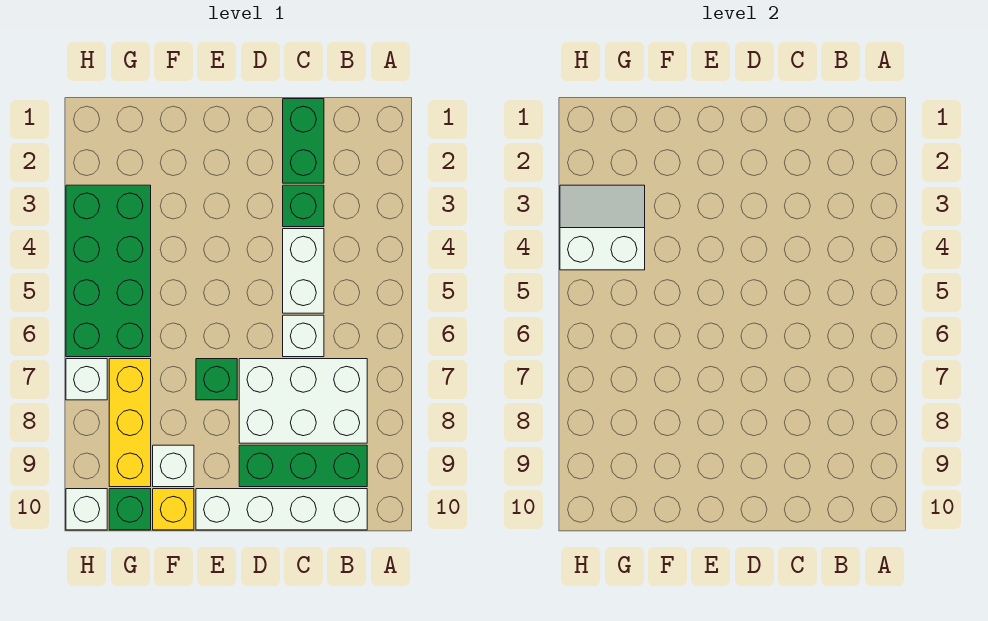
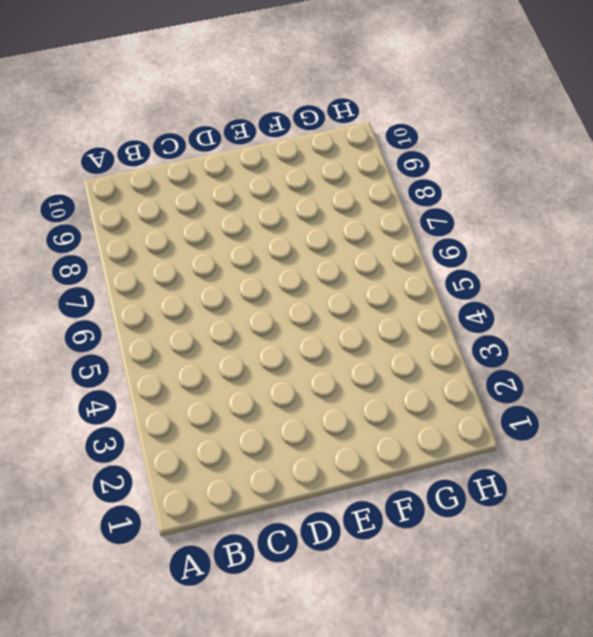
none -> white brick B7:D8 level 1
none -> green brick B9:D9 level 1
none -> white brick B10:E10 level 1

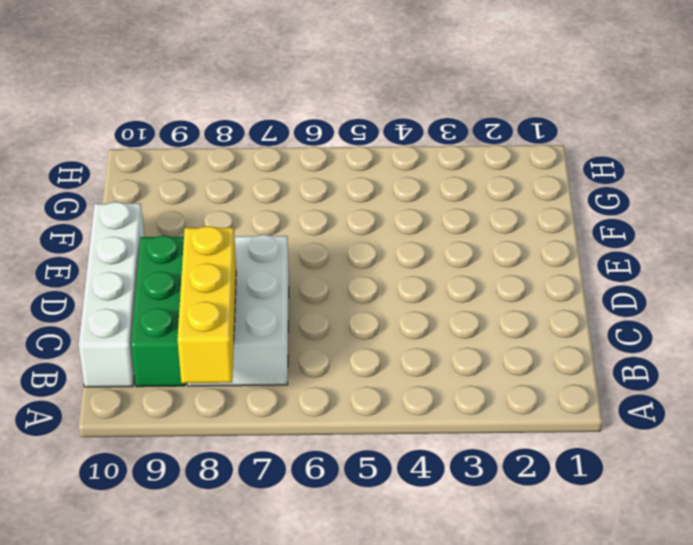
yellow brick A8:C8 level 2 -> yellow brick G7:G9 level 1
none -> green brick C1:C2 level 1
none -> green brick C3 level 1
none -> white brick C4:C5 level 1

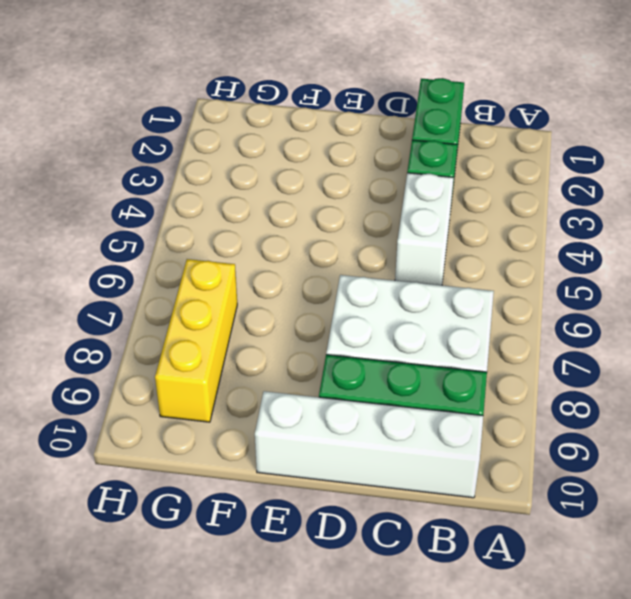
none -> white brick C6 level 1
none -> green brick E7 level 1
none -> white brick F9 level 1

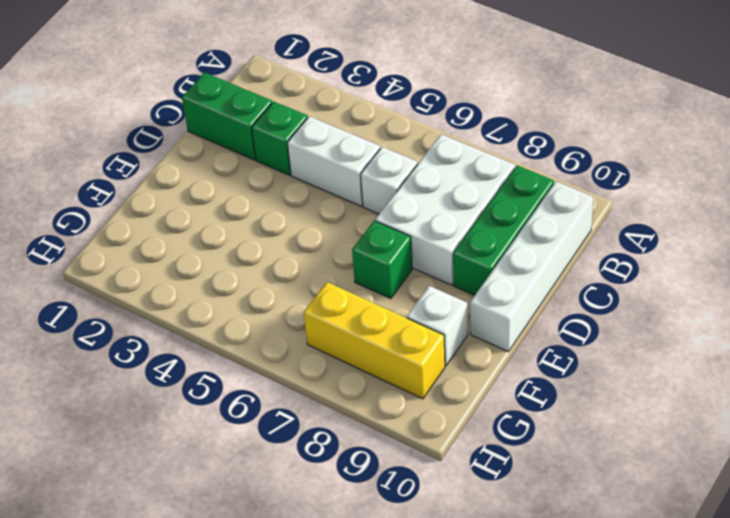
none -> yellow brick F10 level 1
none -> green brick G3:H6 level 1
none -> green brick G10 level 1

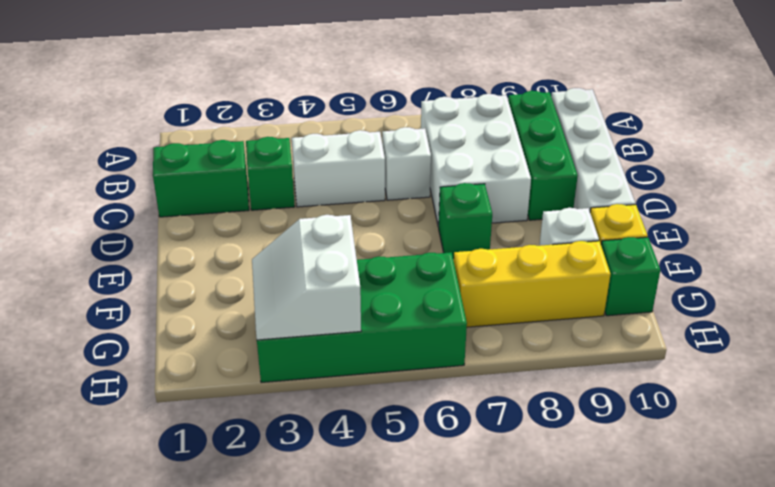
none -> white brick H7 level 1
none -> white brick H10 level 1

